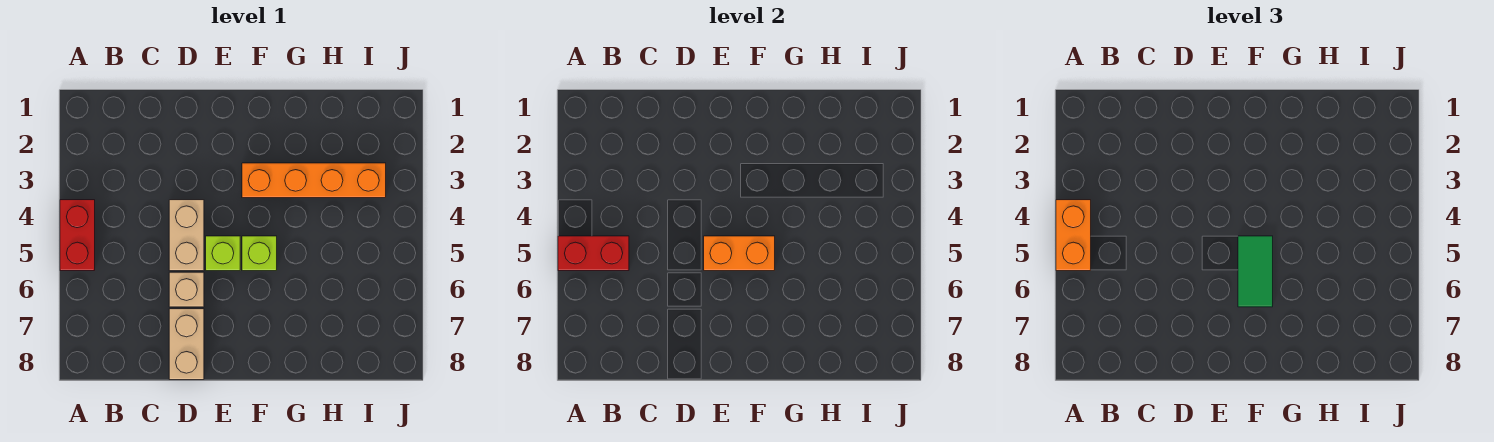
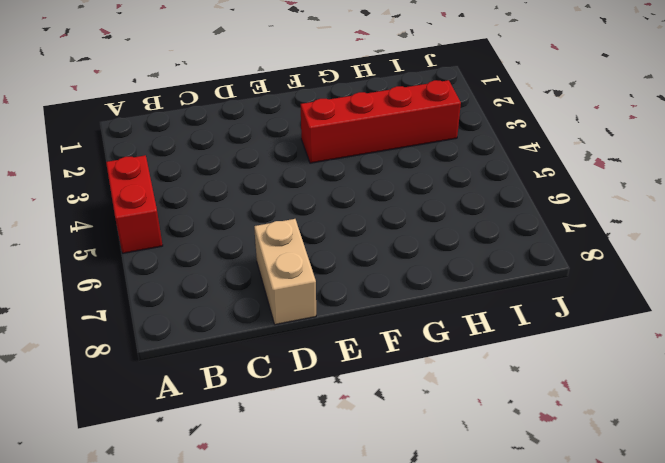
red brick F3:I3 level 1 -> orange brick F3:I3 level 1
none -> tan brick D4:D5 level 1
none -> tan brick D6 level 1

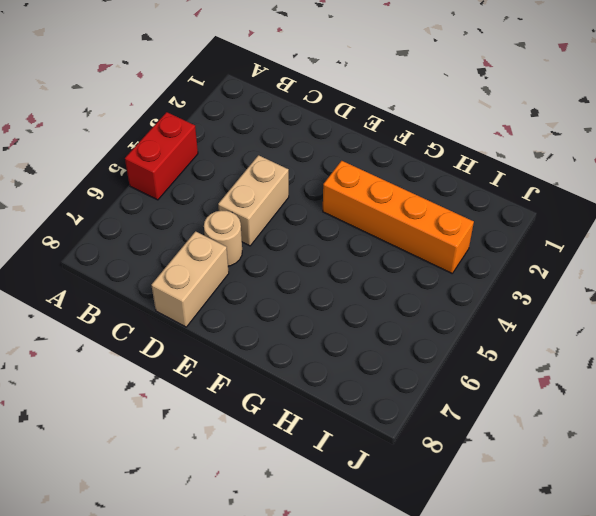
tan round brick D6 level 1 -> tan brick D6 level 1
none -> lime brick E5 level 1
none -> lime brick F5 level 1

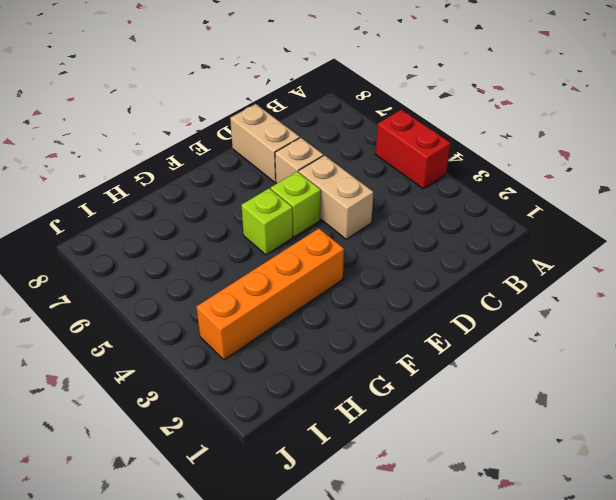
none -> red brick A5:B5 level 2
none -> orange brick E5:F5 level 2

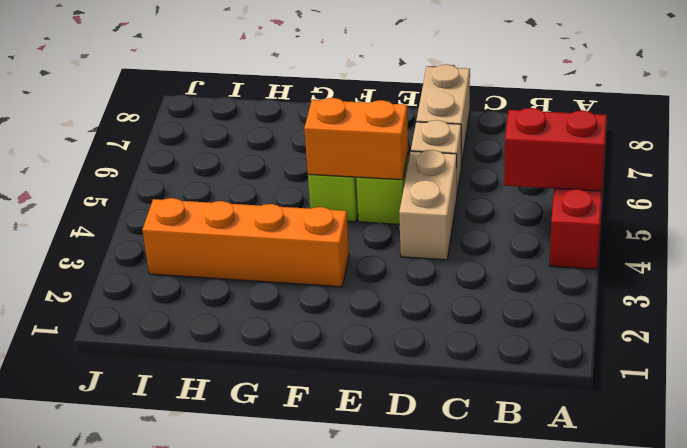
none -> orange brick A4:A5 level 3
none -> green tile F5:F6 level 3

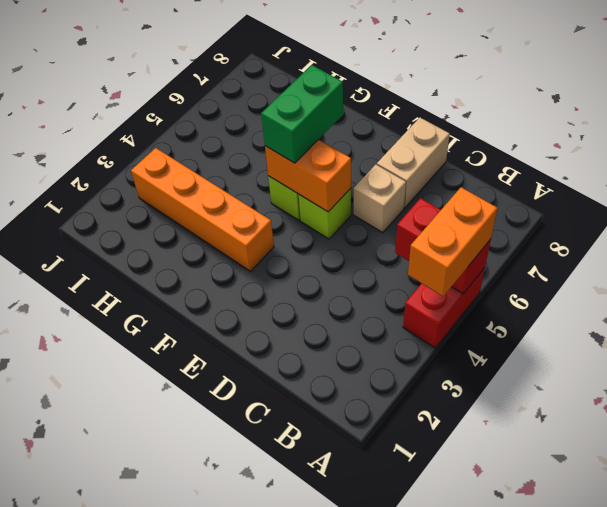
green brick F5:F6 level 3 -> green tile F5:F6 level 3
none -> tan brick D4:D5 level 1

